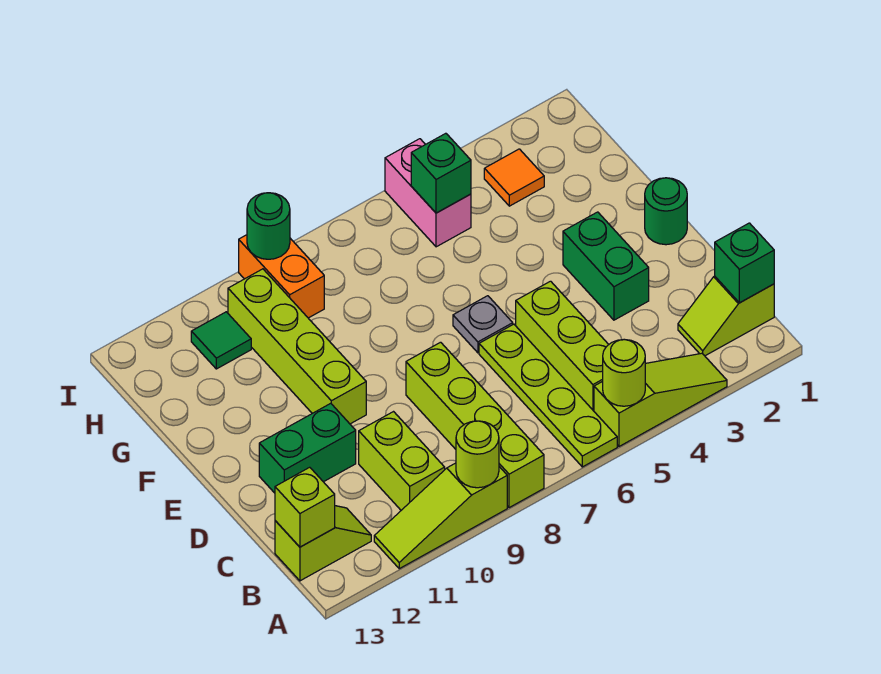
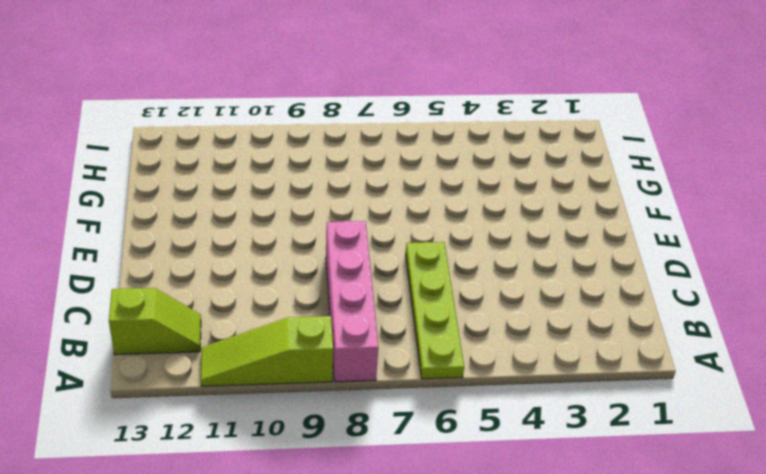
pink brick A8:D8 level 1 -> lime brick A8:D8 level 1
none -> lime slope A3:A5 level 1 top 5
none -> lime slope B1:B2 level 1 top 1
none -> lime brick B5:D5 level 1

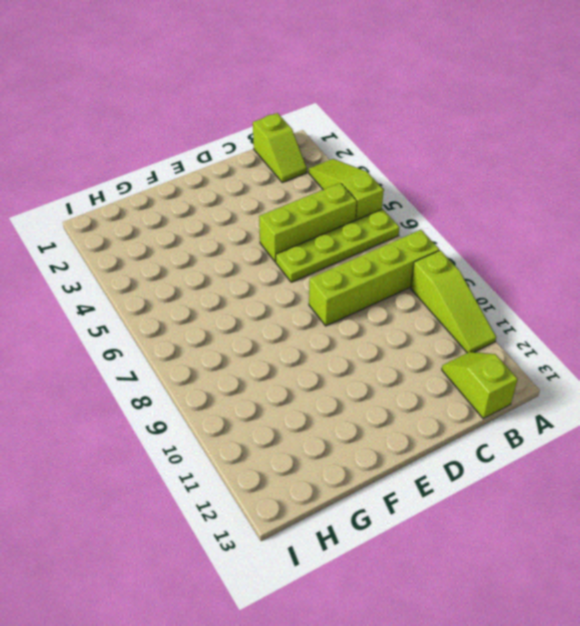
none -> lime brick B10:C10 level 1
none -> green brick D3:E3 level 1
none -> green brick D11:D12 level 1

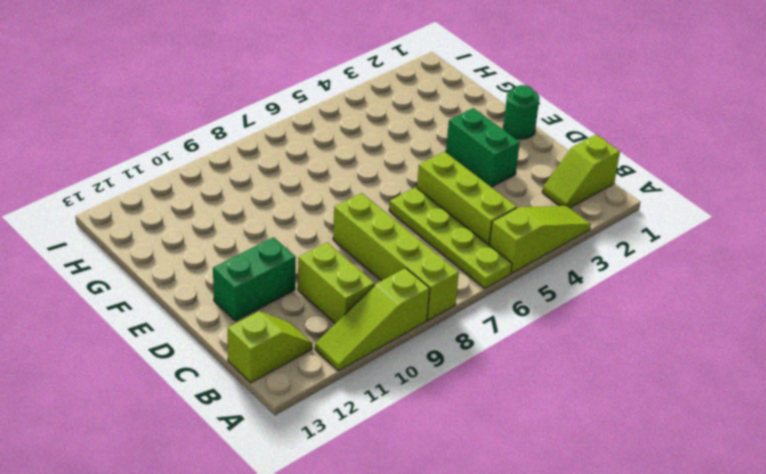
none -> grey plate E6 level 1
none -> lime brick E10:H10 level 1
none -> orange tile H3 level 1

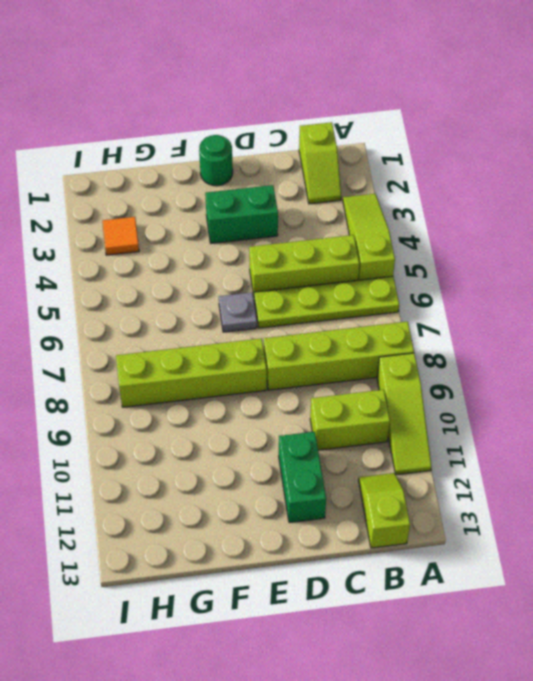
lime brick E8:H8 level 1 -> lime brick E10:H10 level 1
none -> pink brick H5:I5 level 1
none -> orange brick H9:I9 level 1
none -> green tile H11 level 1

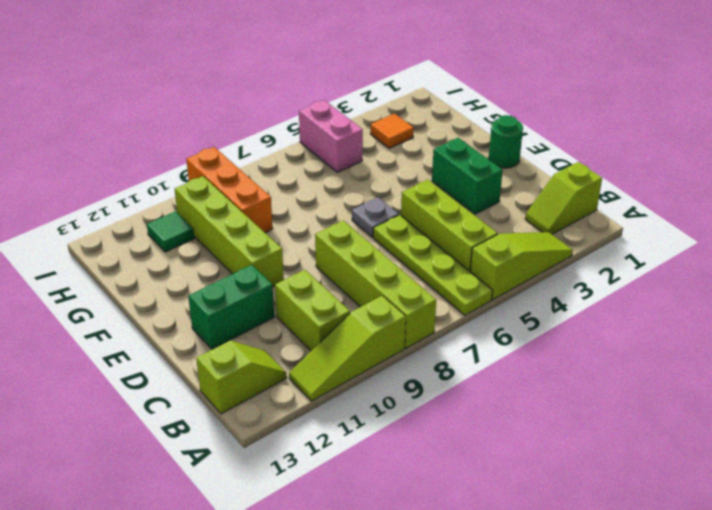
orange brick G9:I9 level 1 -> orange brick H9:I9 level 1
none -> lime round brick A5 level 2
none -> lime round brick A9 level 2
none -> green brick B1 level 2

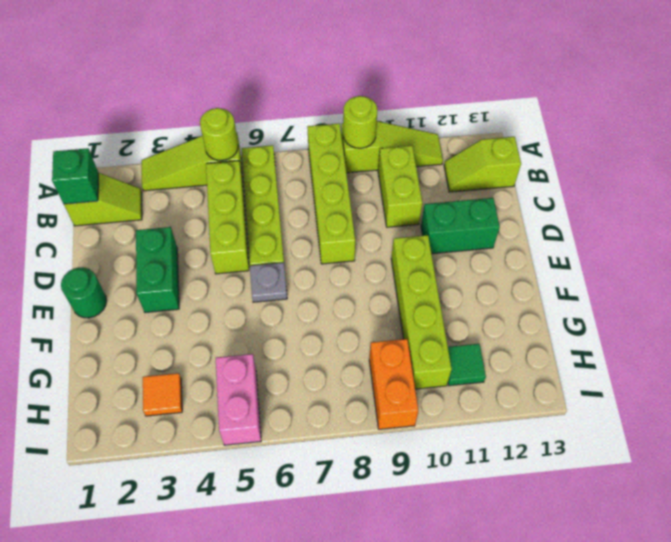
none -> lime brick B13 level 2
none -> green brick H5 level 2
none -> green round brick I9 level 2

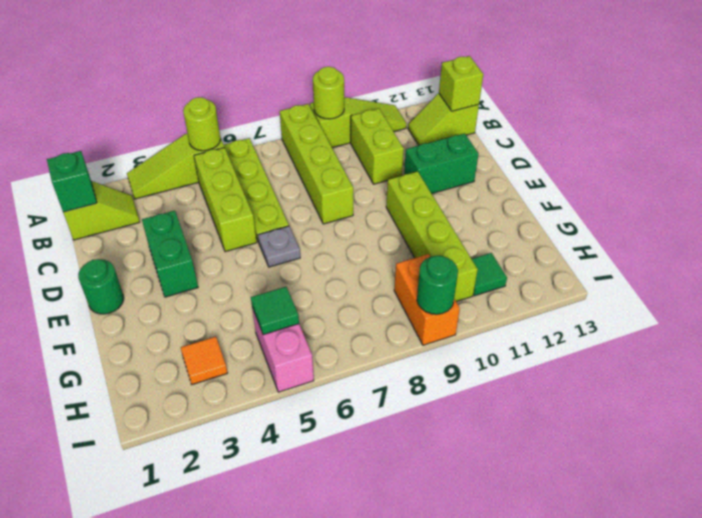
green tile H5 level 2 -> green brick H5 level 2

